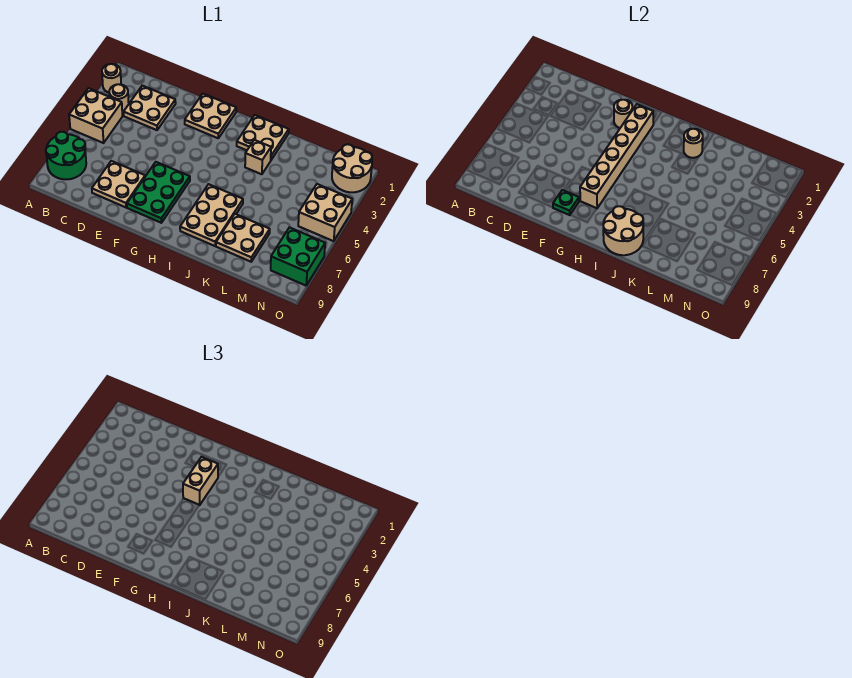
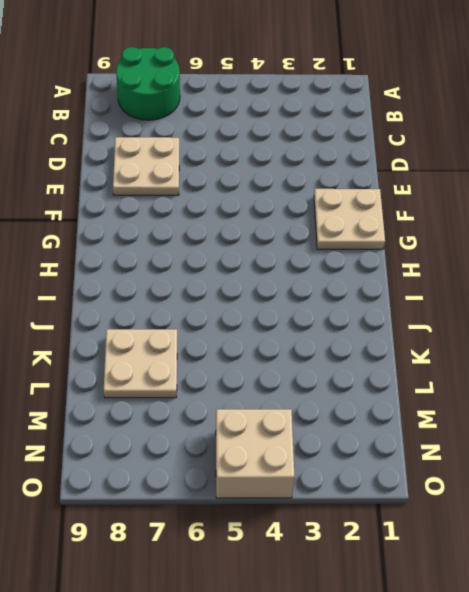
none -> tan round brick A2 level 1
none -> tan brick A4:B5 level 1
none -> tan round brick B3 level 1

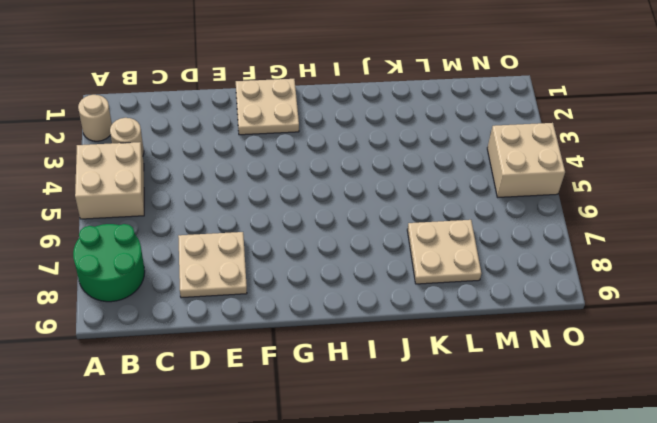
none -> tan plate C2:D3 level 1
none -> green plate F6:G8 level 1
none -> tan plate I1:J2 level 1

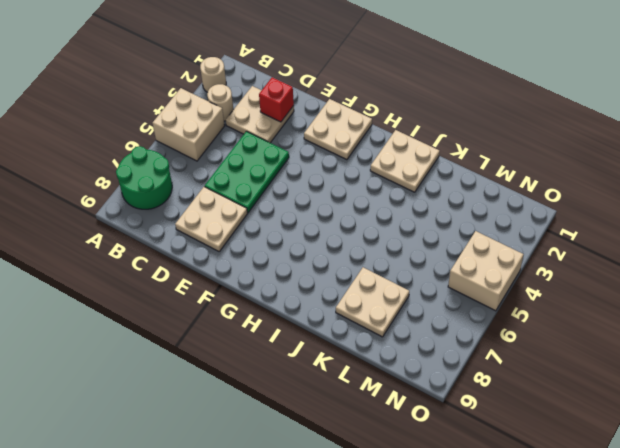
red brick D2 level 2 -> none
green plate D4:E6 level 1 -> green plate F6:G8 level 1
none -> tan plate I6:J8 level 1
none -> tan brick J3 level 1
none -> tan round brick N1:O2 level 1

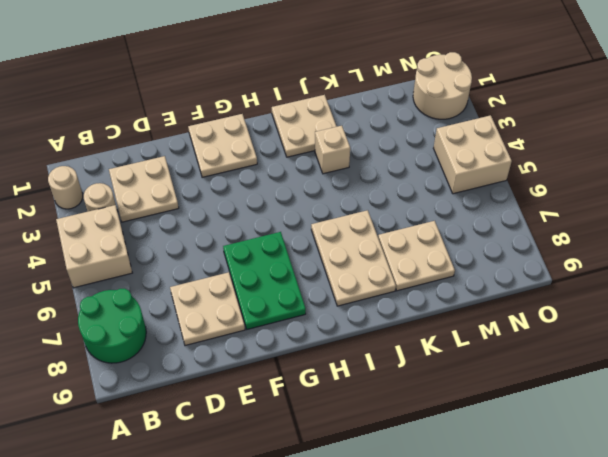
none -> green brick N7:O8 level 1
none -> tan round brick F2 level 2
none -> green plate F8 level 2

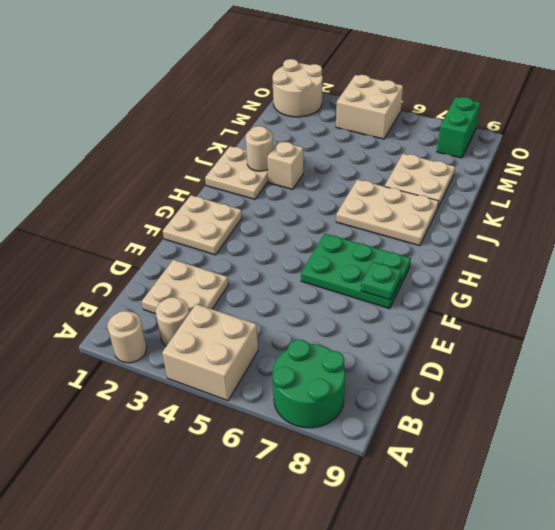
green brick N8:O8 level 1 -> green brick N7:O8 level 1
none -> tan plate D7:E8 level 1
none -> tan round brick F2 level 2
none -> tan brick G2:G7 level 2

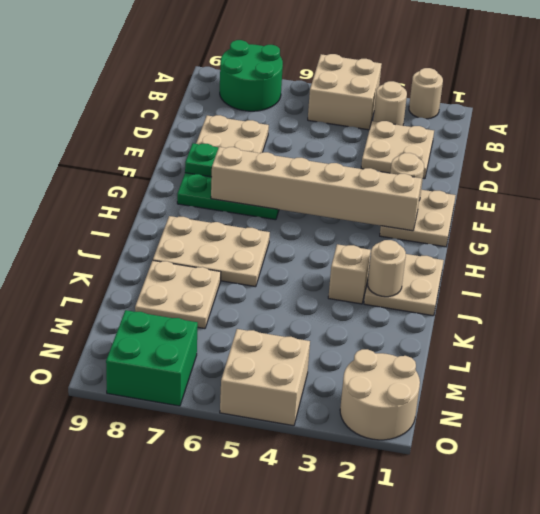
none -> tan round brick I8:J9 level 2
none -> tan brick G3:G4 level 3

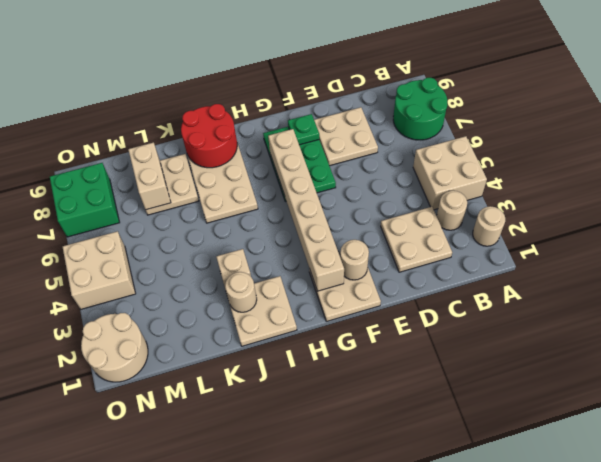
red round brick I8:J9 level 2 -> tan round brick I8:J9 level 2
tan brick L7:L8 level 2 -> tan brick G3:G4 level 3

